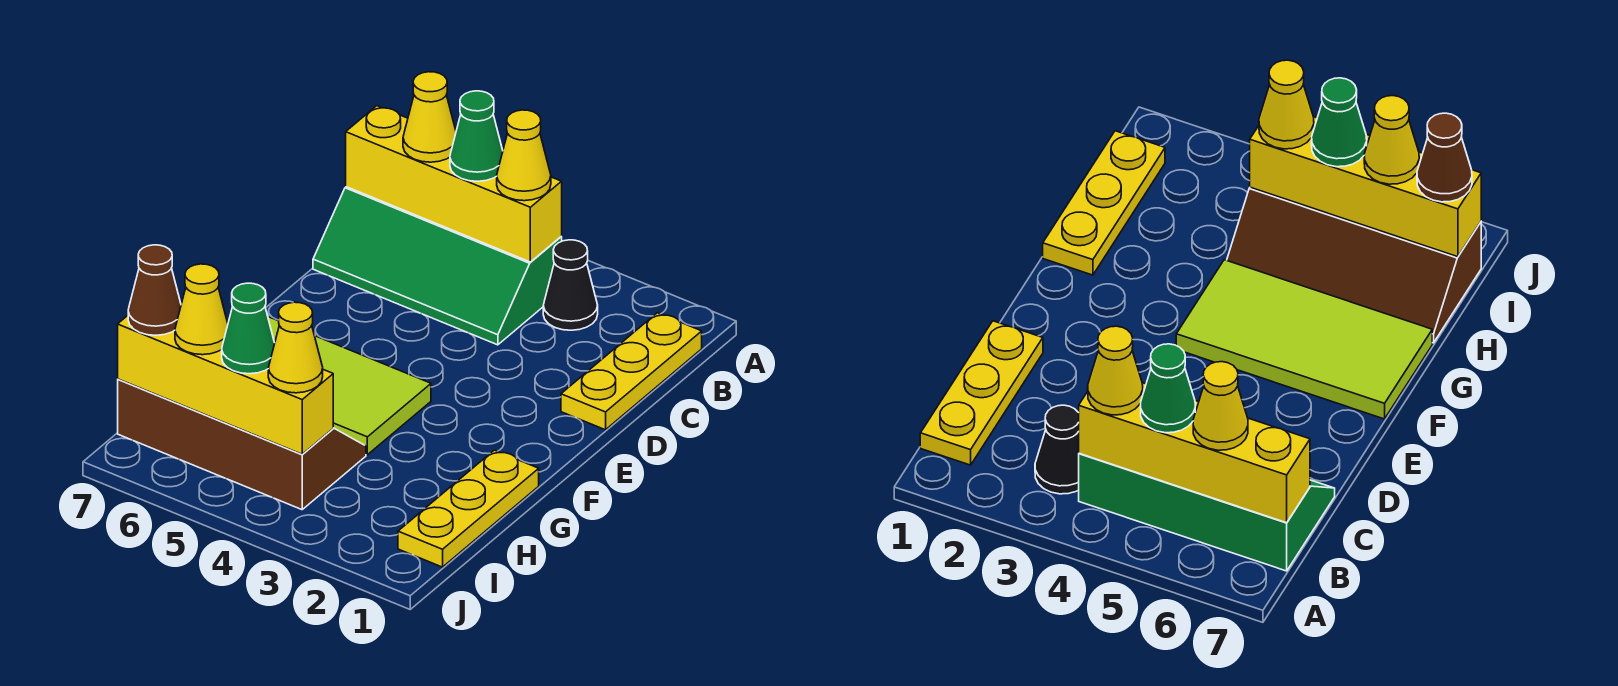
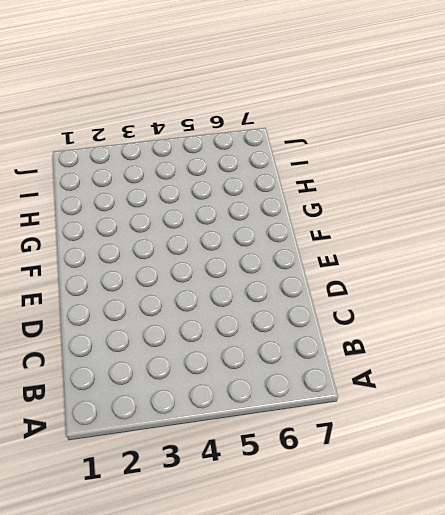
none -> yellow plate B1:D1 level 1
none -> black cone B3 level 1
none -> green slope B4:C7 level 1 top B

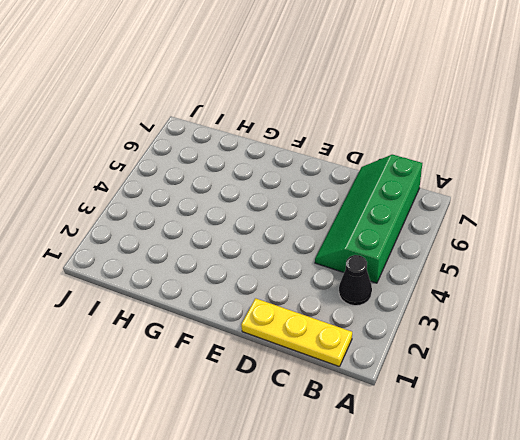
none -> lime tile F4:G7 level 1
none -> yellow plate G1:I1 level 1
none -> brown slope H4:I7 level 1 top I

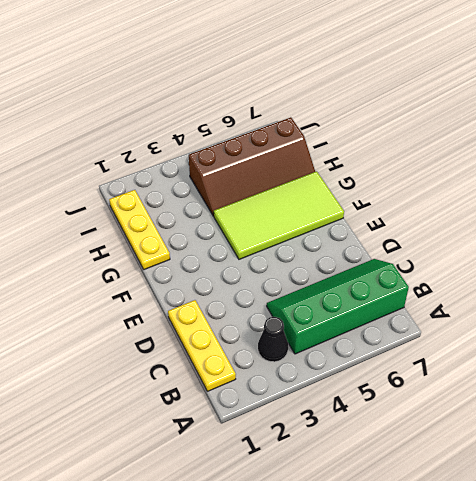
none -> yellow brick B4:B7 level 2
none -> yellow brick I4:I7 level 2
none -> yellow cone B4 level 3

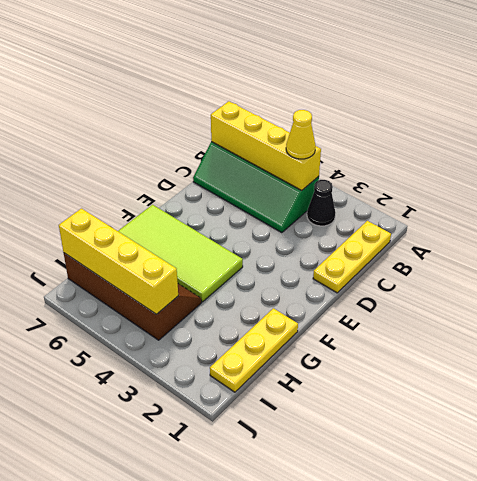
none -> green cone B5 level 3
none -> yellow cone B6 level 3
none -> yellow cone I4 level 3

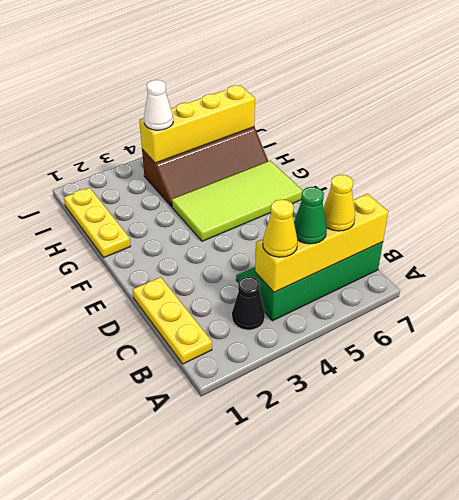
white cone I4 level 3 -> yellow cone I4 level 3
none -> green cone I5 level 3
none -> yellow cone I6 level 3
none -> brown cone I7 level 3

